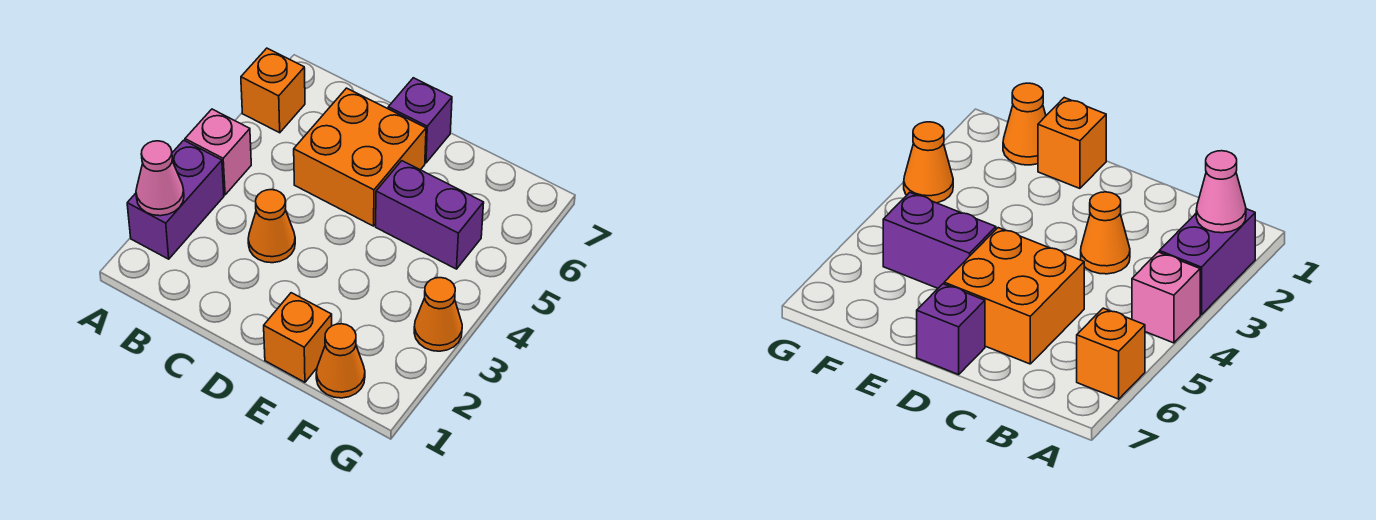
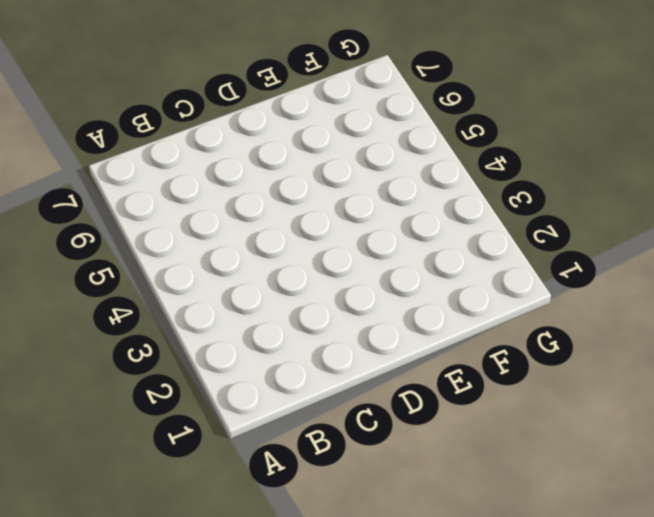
none -> purple brick A2:A3 level 1
none -> pink brick A4 level 1

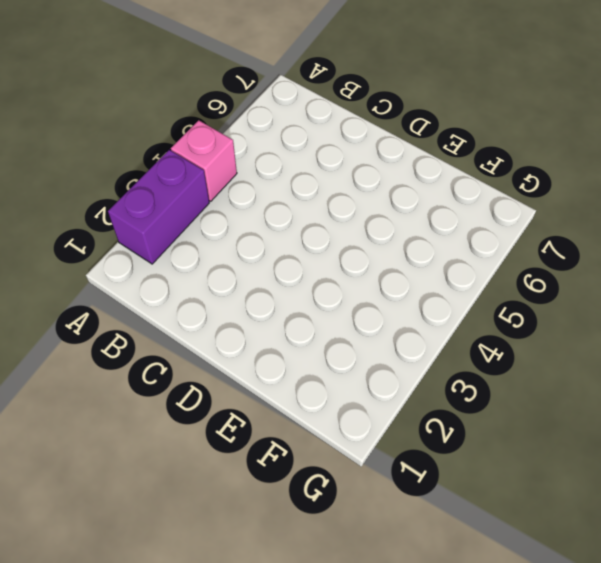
none -> orange brick A6 level 1
none -> orange cone C3 level 1

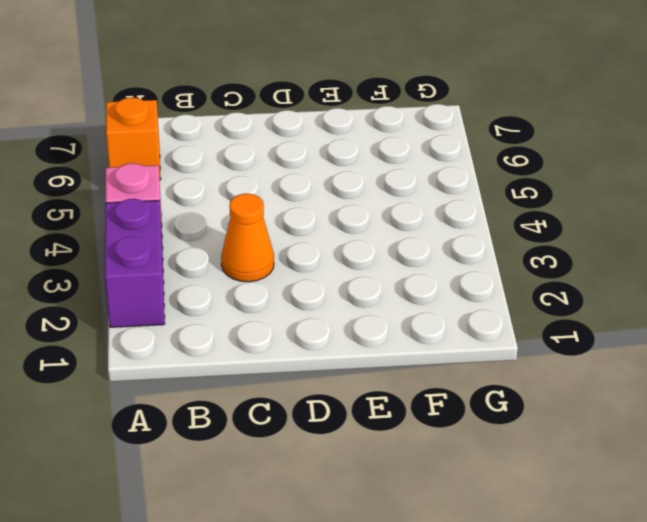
none -> orange brick C5:D6 level 1
none -> purple brick D7 level 1

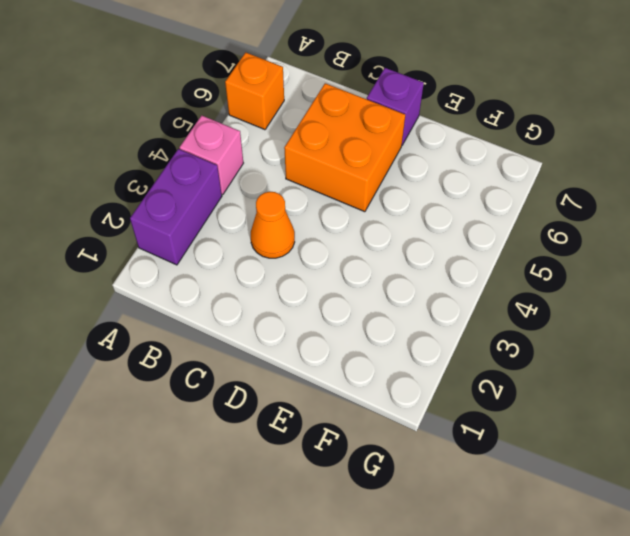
none -> orange brick E1 level 1
none -> purple brick E5:F5 level 1

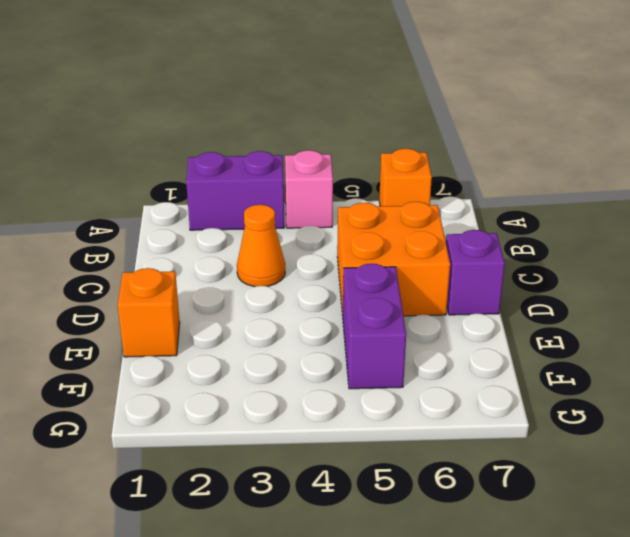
none -> orange cone F1 level 1
none -> orange cone G3 level 1

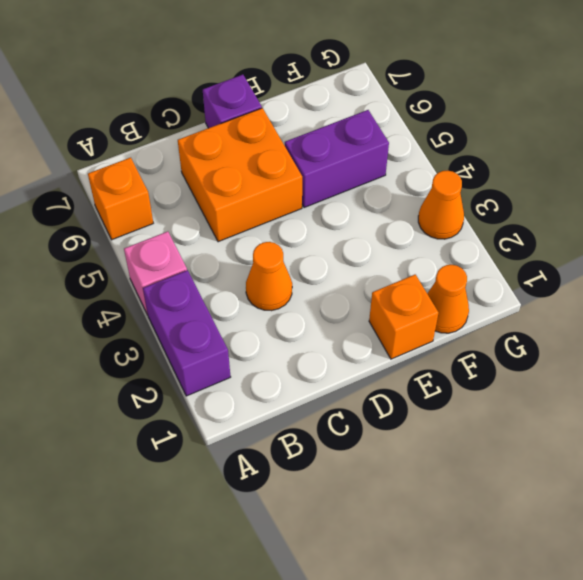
none -> pink cone A2 level 2

